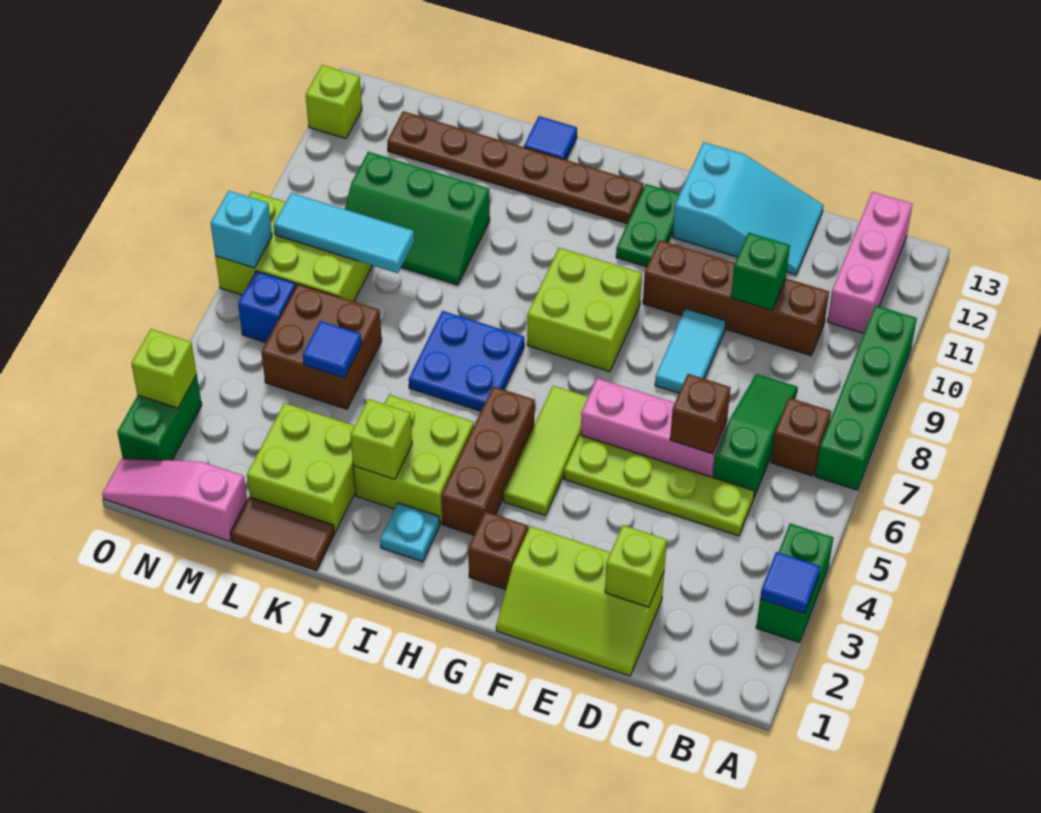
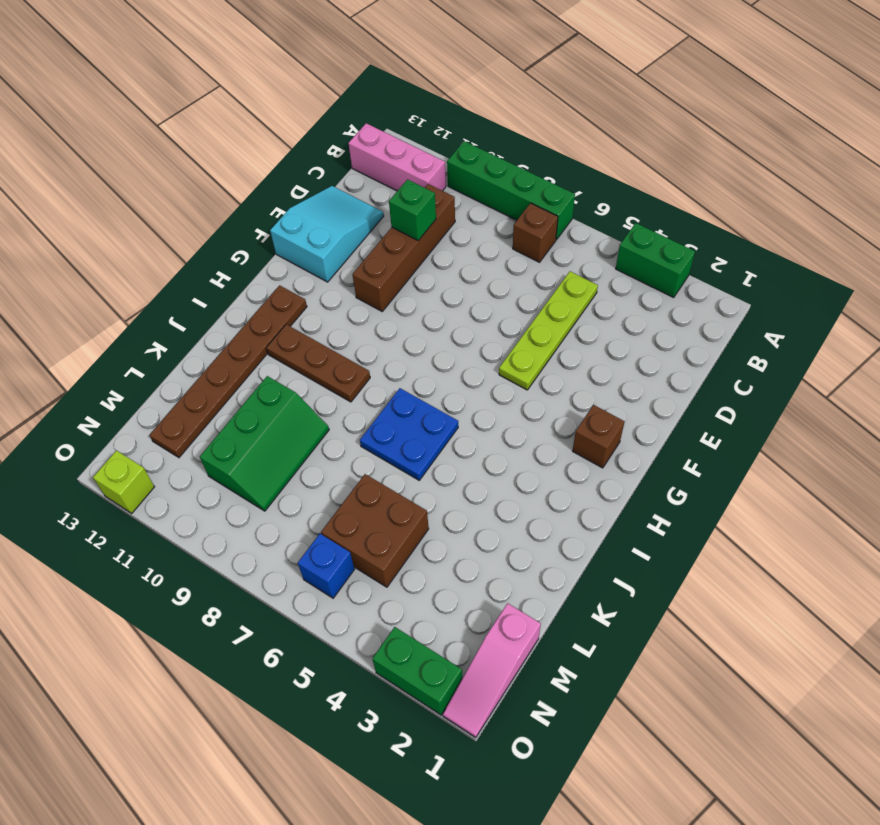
brown plate I9:I11 level 1 -> none
none -> green slope C6:C8 level 1 top 6
none -> lime slope D1:F2 level 1 top 2
none -> pink brick D6:F6 level 1
none -> cyan tile E8:E9 level 1

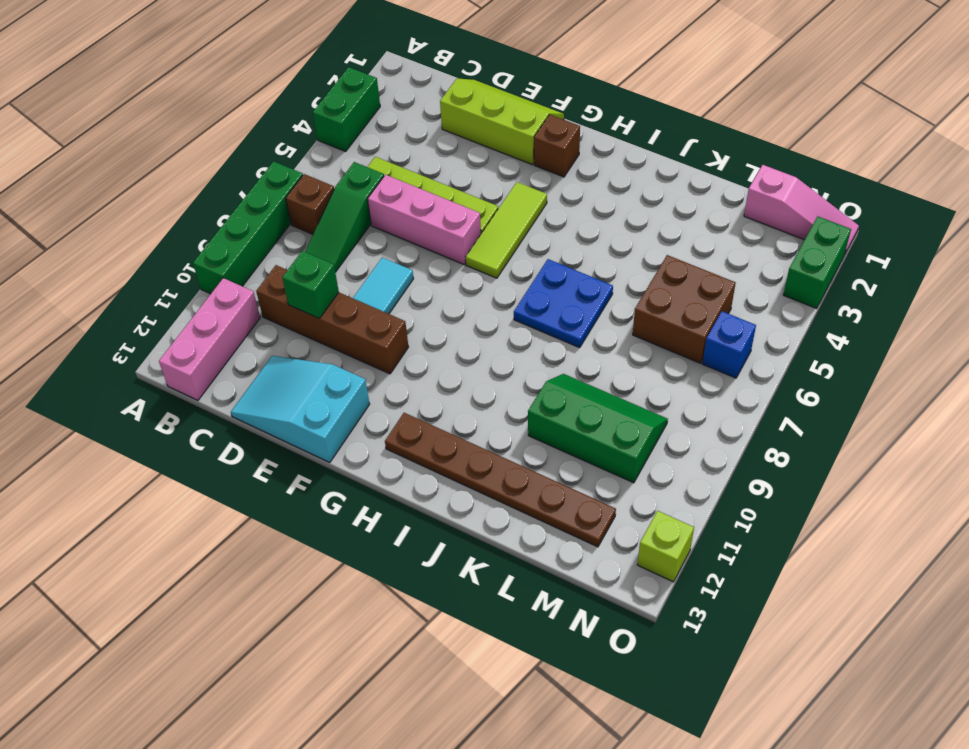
none -> lime brick G8:H9 level 1
none -> green plate G11:G12 level 1
none -> brown brick H3:H5 level 1
none -> cyan plate I2 level 1

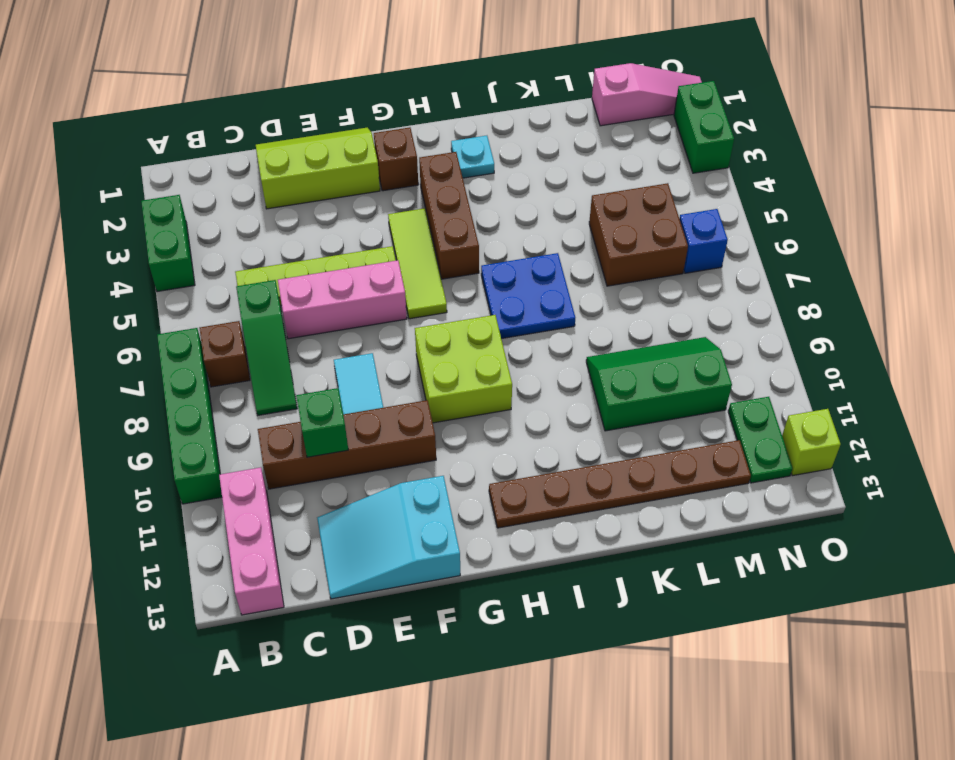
green plate N11:N12 level 1 -> green plate G11:G12 level 1
none -> lime brick I3:J4 level 1
none -> blue tile J13 level 1
none -> brown tile K1:L1 level 1
none -> lime brick K2:L3 level 1

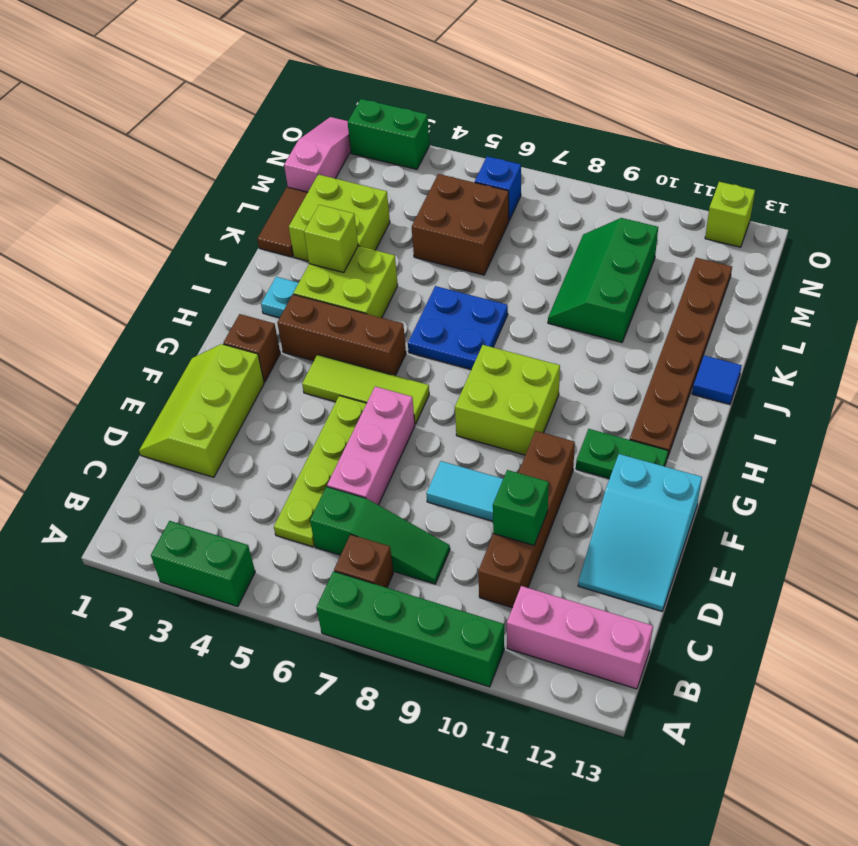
none -> lime brick M7:O8 level 1
none -> blue tile A3 level 2
none -> lime brick D2 level 2
none -> brown brick D6 level 2

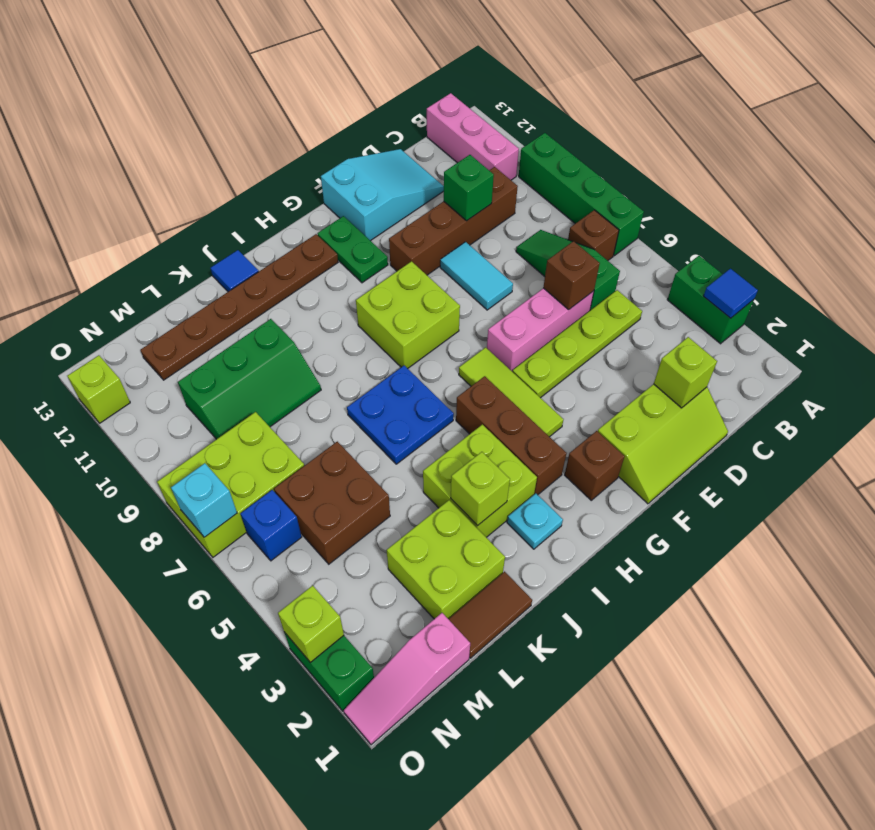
none -> blue tile L5 level 2
none -> cyan tile L8:N8 level 2

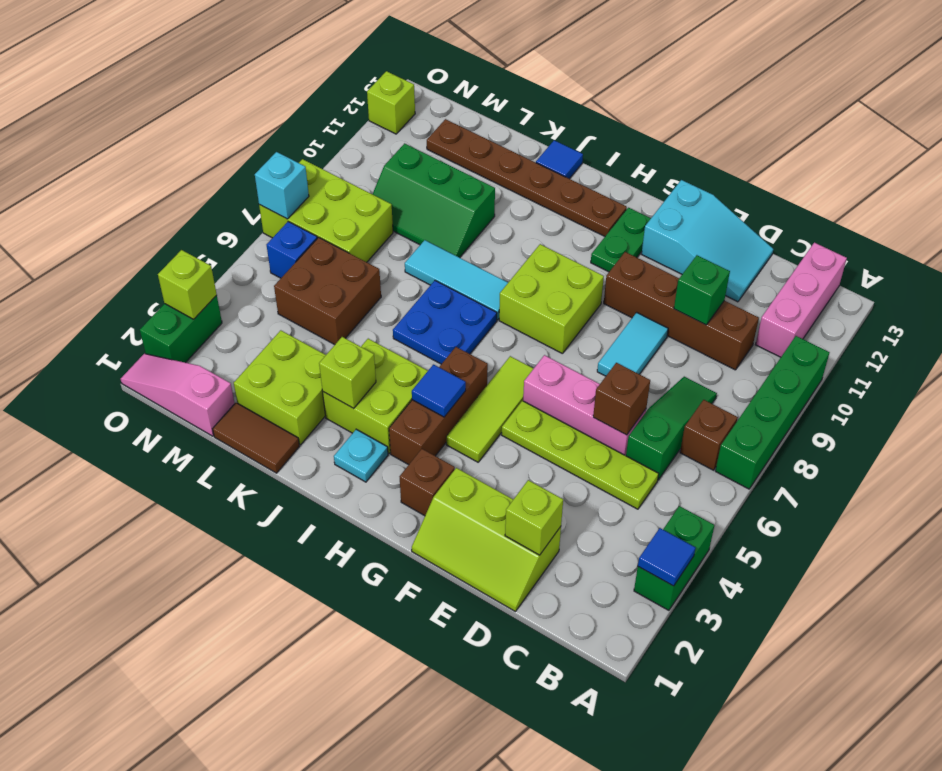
blue tile H4 level 2 -> blue tile L5 level 2
cyan tile I8:K8 level 1 -> cyan tile L8:N8 level 2

